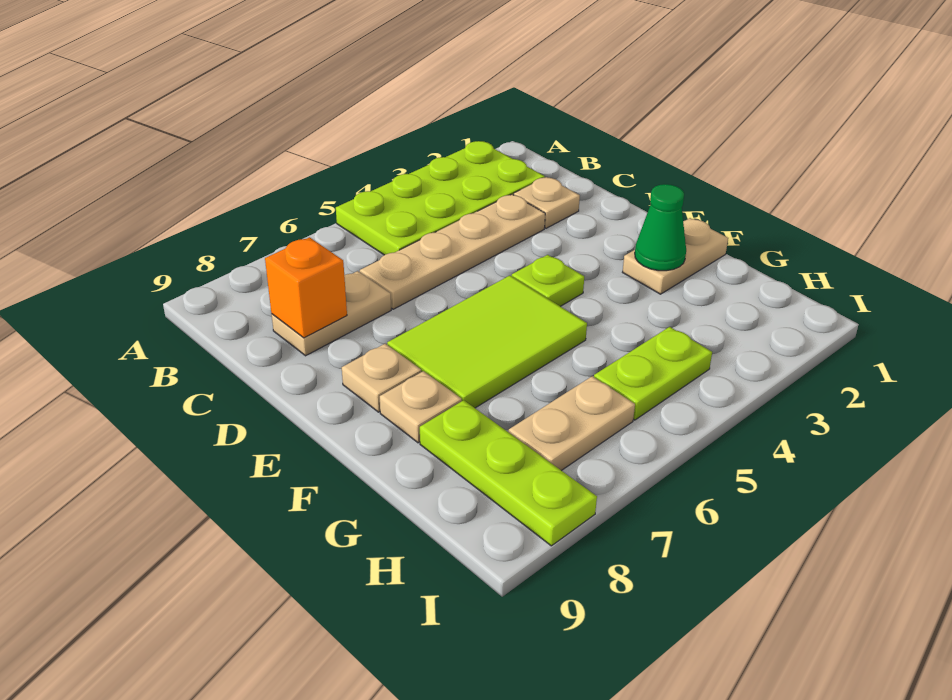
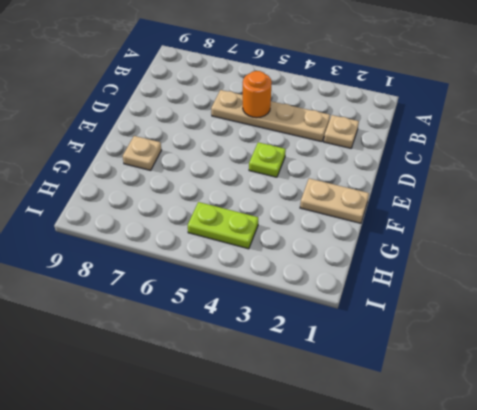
orange round brick C5 level 2 -> none
none -> lime plate A2:B5 level 1
none -> tan plate C7:C8 level 1
none -> lime tile E5:F7 level 1

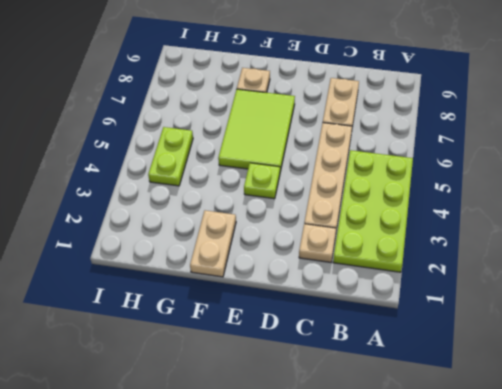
none -> tan plate E8 level 1
none -> lime plate G8:I8 level 1
none -> tan plate H6:H7 level 1

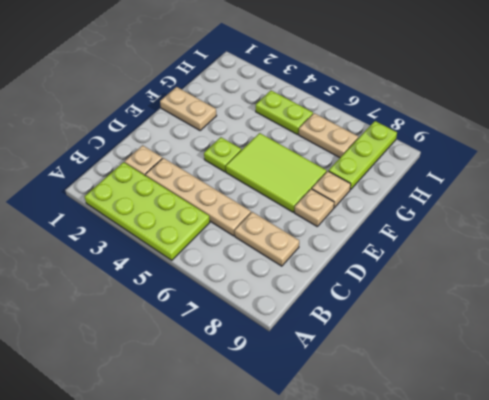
none -> orange brick C8 level 2
none -> green cone F2 level 2

